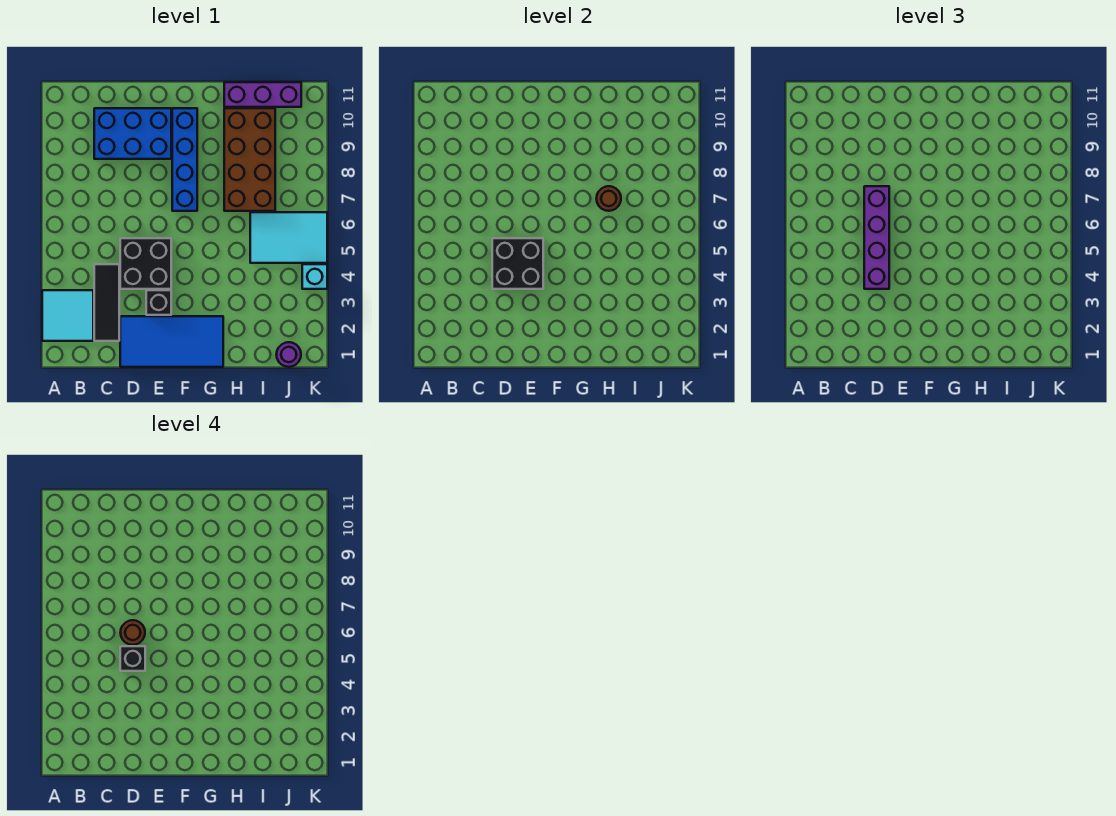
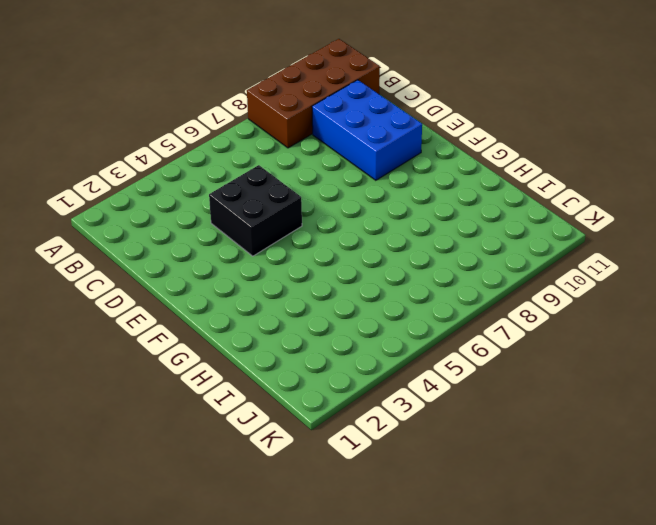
brown brick A8:B11 level 1 -> brown brick H7:I10 level 1
none -> cyan tile A2:B3 level 1
none -> black tile C2:C4 level 1
none -> blue tile D1:G2 level 1

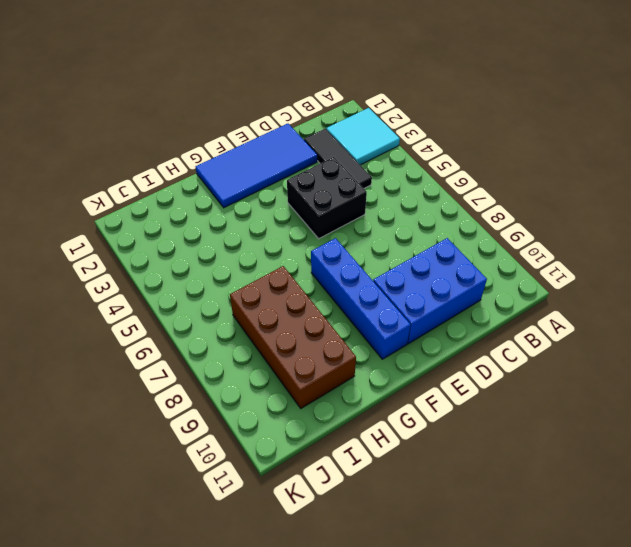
none -> black brick E3 level 1
none -> purple brick H11:J11 level 1
none -> cyan tile I5:K6 level 1

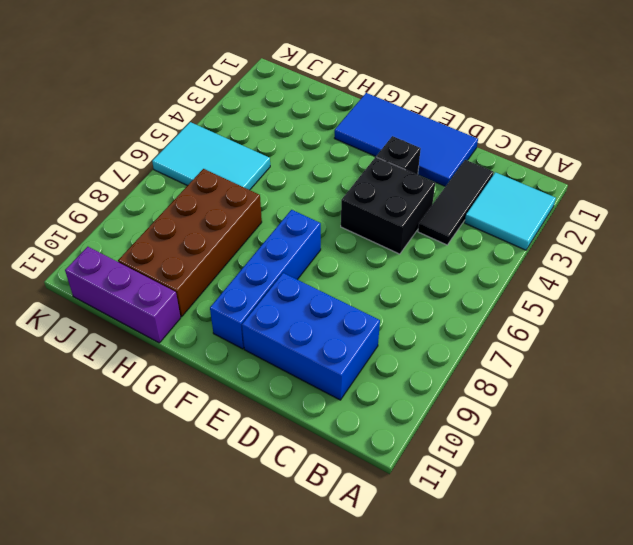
none -> purple round brick J1 level 1
none -> cyan brick K4 level 1
none -> black brick D4:E5 level 2

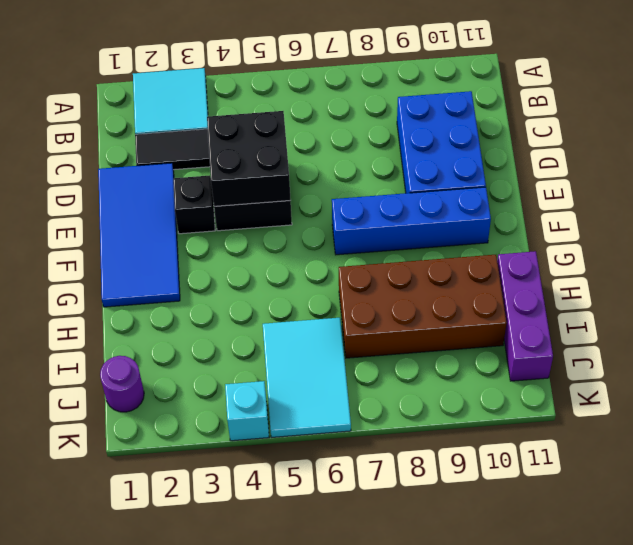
none -> brown round brick H7 level 2
none -> purple brick D4:D7 level 3
none -> black brick D5 level 4

